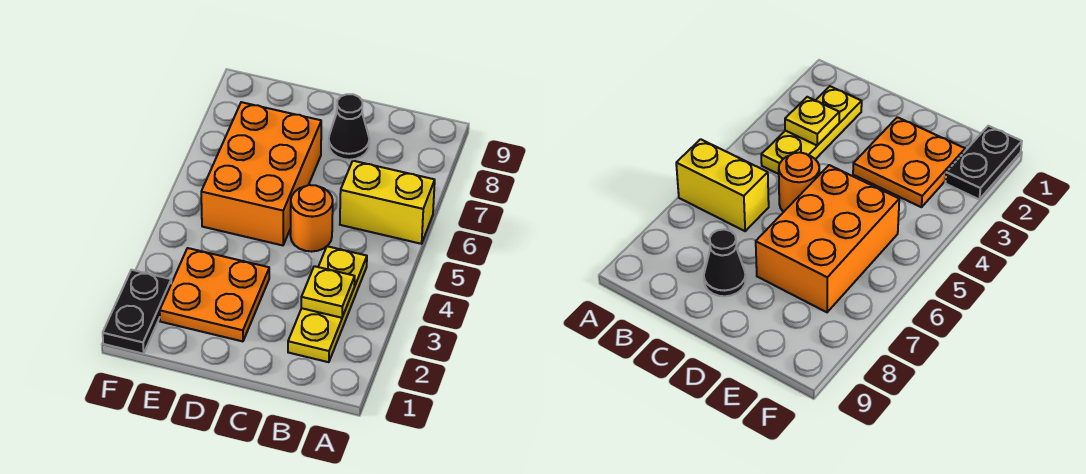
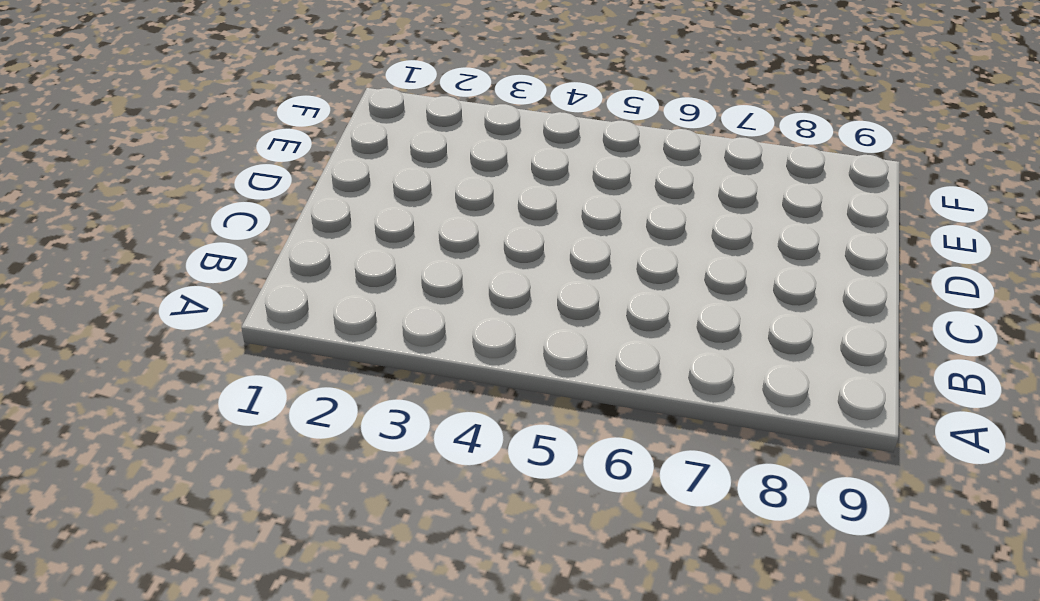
none -> yellow brick A6:B6 level 1
none -> yellow plate B2:B4 level 1

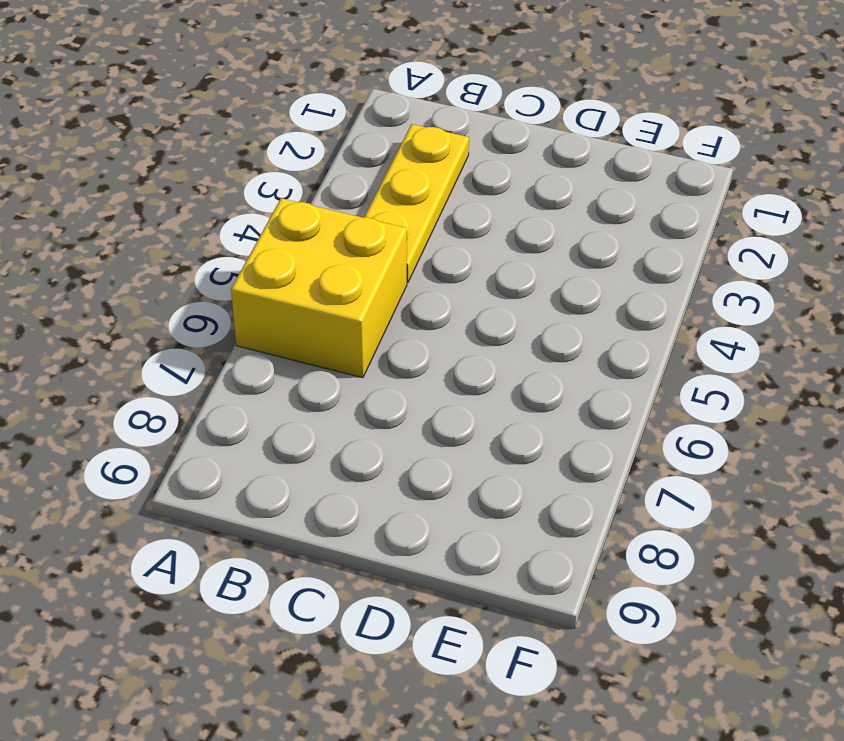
yellow brick A5:B6 level 1 -> yellow brick A6:B6 level 1
none -> orange round brick C5 level 1
none -> black cone C8 level 1

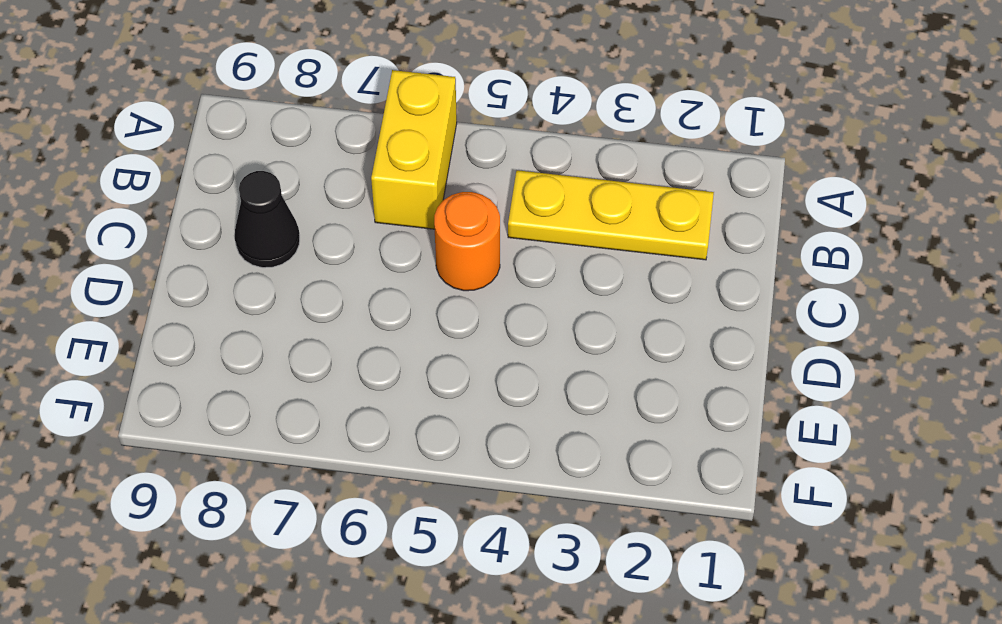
none -> orange plate D2:E3 level 1
none -> orange brick D5:E7 level 1

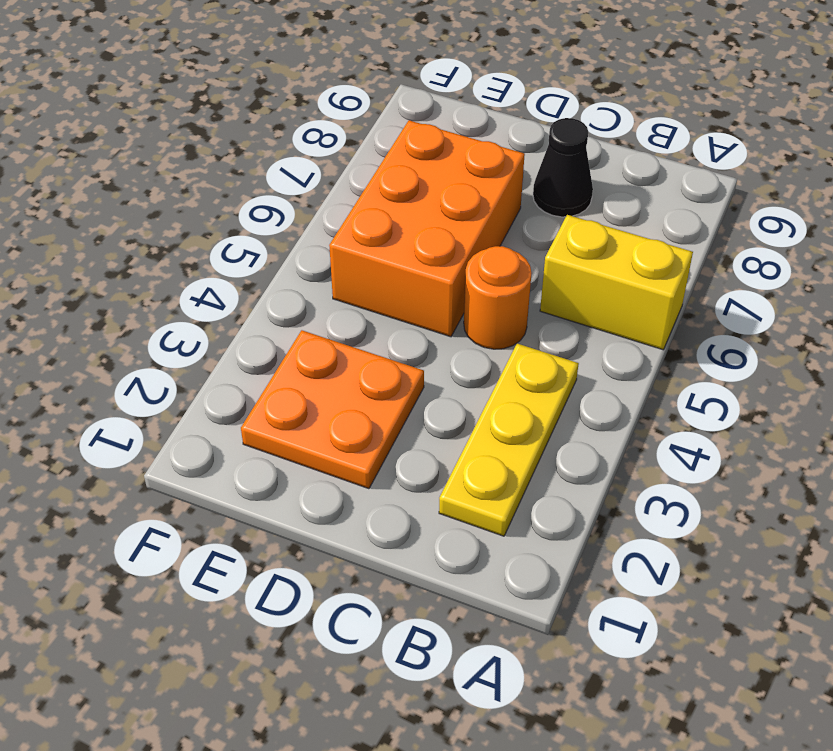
none -> black plate F1:F2 level 1
none -> yellow plate B3 level 2

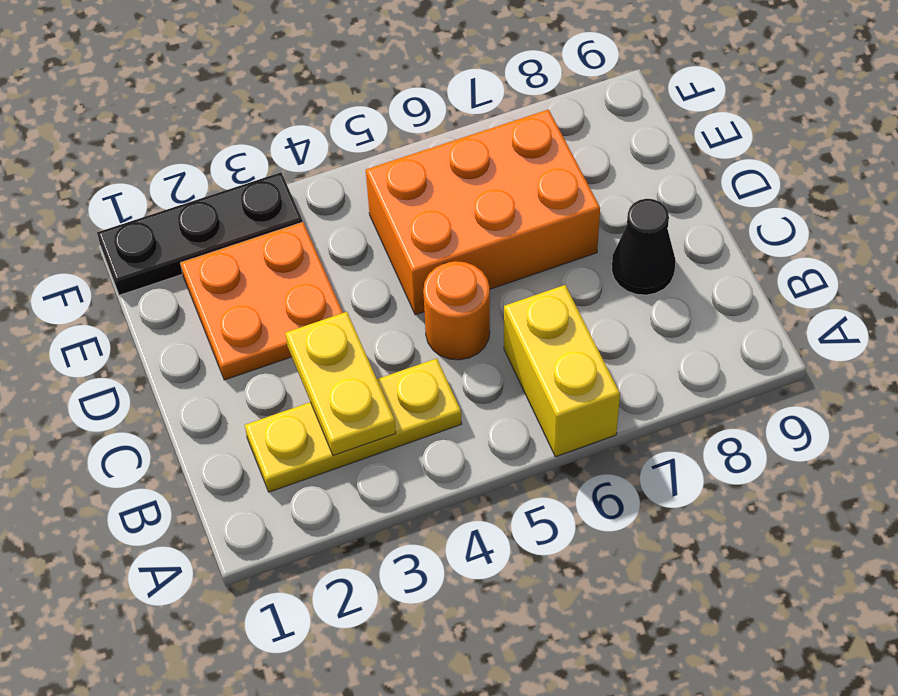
yellow plate B3:C3 level 2 -> yellow plate B3 level 2
black plate F1:F3 level 1 -> black plate F1:F2 level 1

